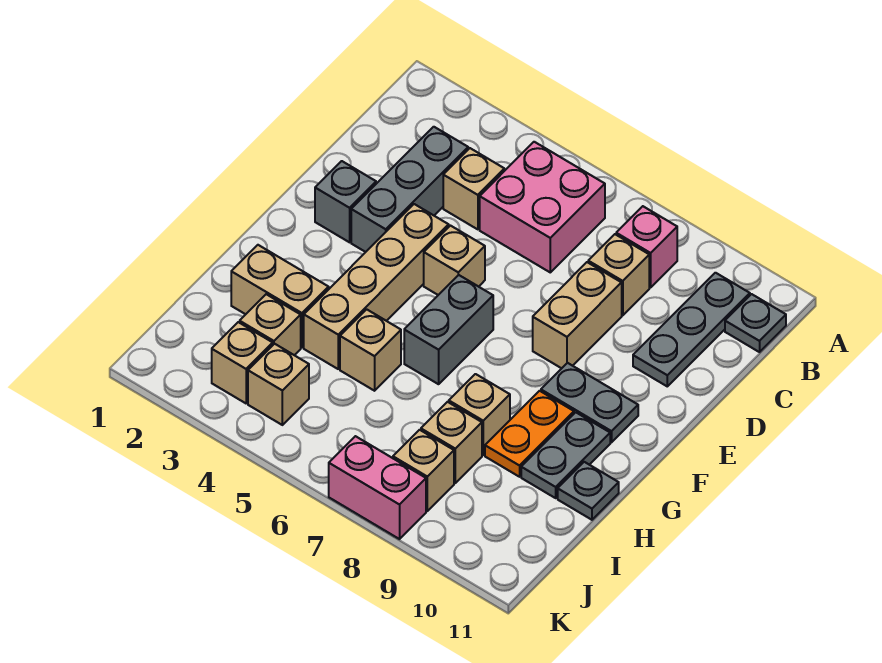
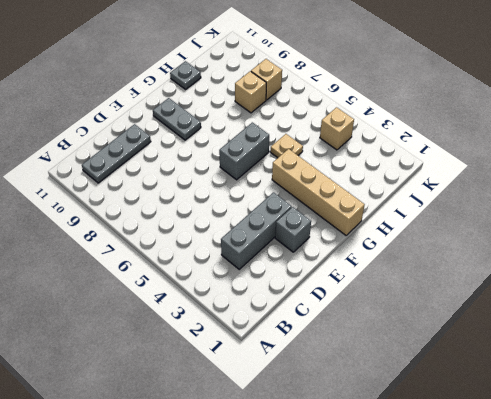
tan brick G1:G4 level 1 -> tan brick E4:H4 level 1
tan plate H5 level 1 -> tan brick H5 level 1
none -> pink brick B5:C6 level 1
none -> pink brick B8 level 1
none -> grey plate B11 level 1

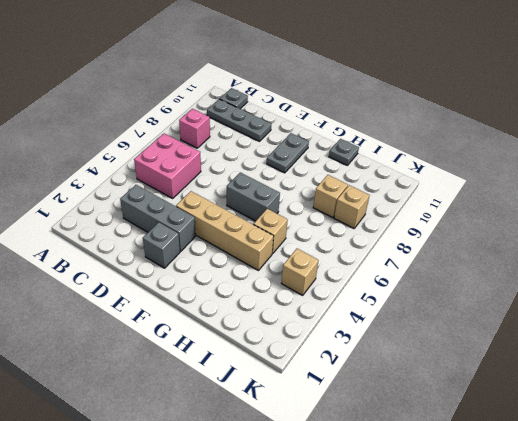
none -> tan brick C4 level 1
none -> tan brick C8 level 1
none -> tan brick D8:E8 level 1

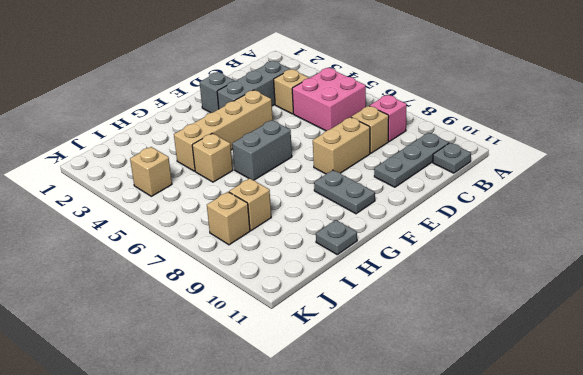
none -> tan brick E5 level 1
none -> orange plate G9:H9 level 1
none -> grey plate G10:H10 level 1

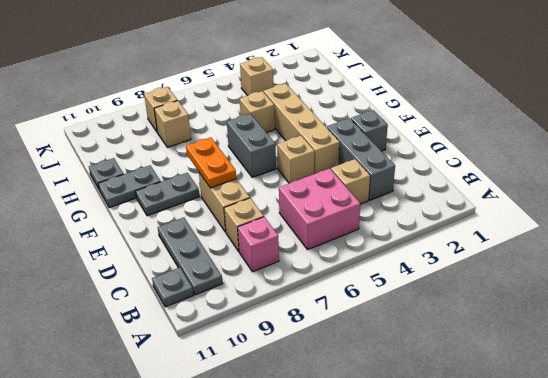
orange plate E8:F8 level 2 -> orange plate G9:H9 level 1
grey plate G10:G11 level 1 -> grey plate G10:H10 level 1
none -> tan brick H2:H3 level 1
none -> tan brick H8 level 1
none -> tan brick I3 level 1

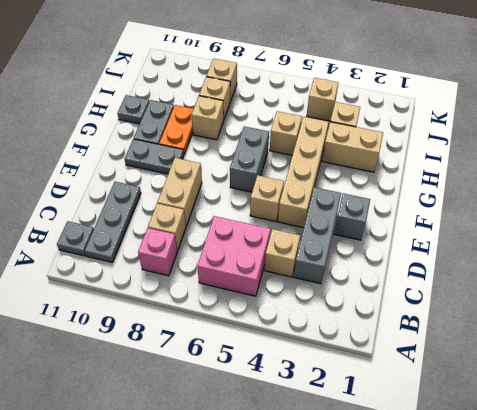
none -> tan brick J3 level 1
none -> pink brick K7:K8 level 1

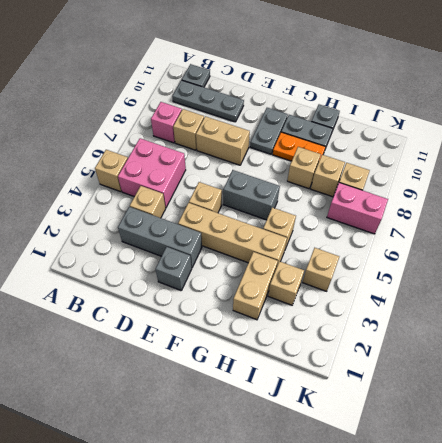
tan brick A5 level 1 -> tan brick J3 level 1
pink brick J7:K7 level 1 -> pink brick K7:K8 level 1

